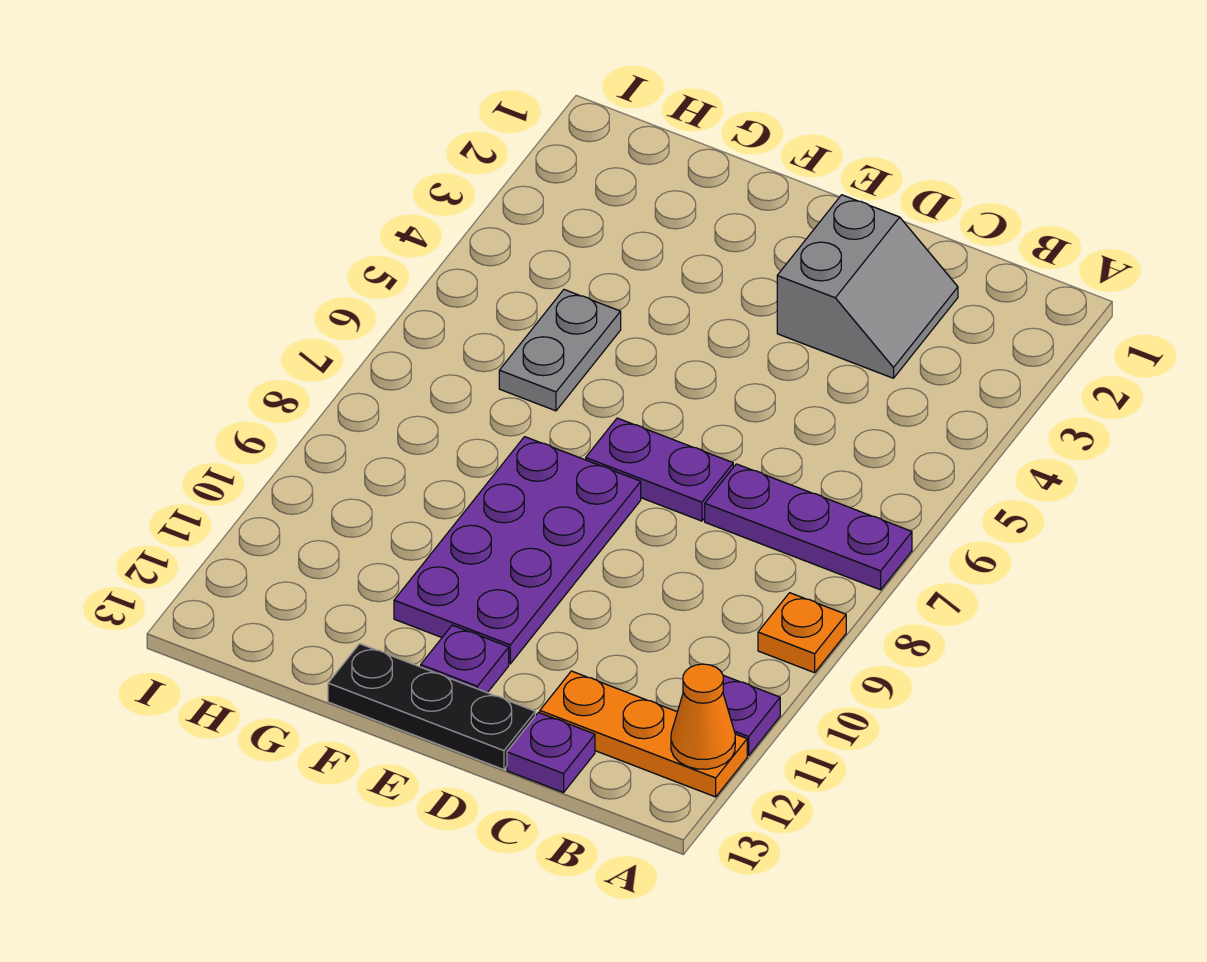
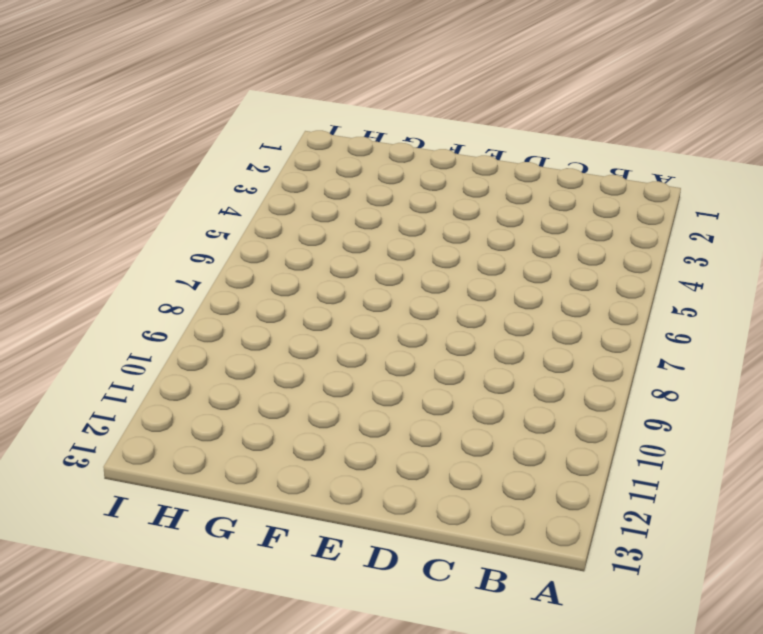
none -> purple plate A7:C7 level 1
none -> orange plate A9 level 1
none -> purple plate A11 level 1

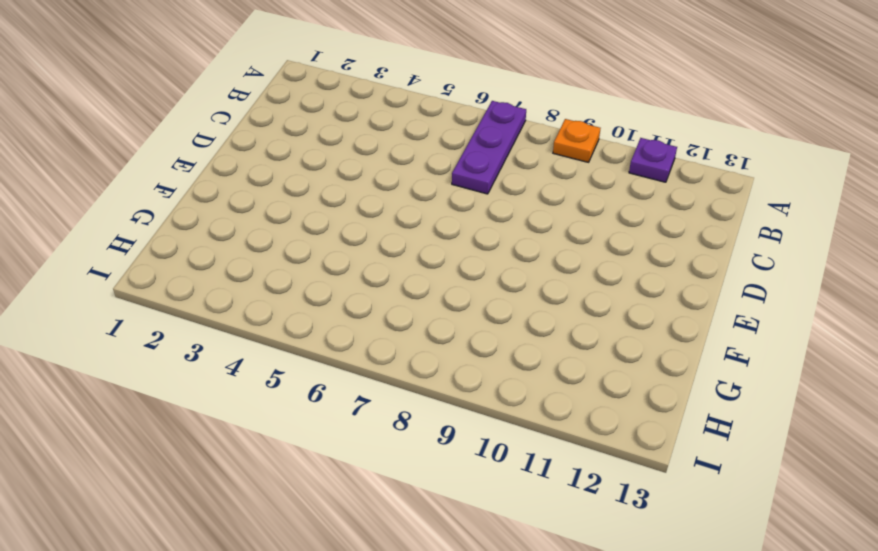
none -> orange plate A12:C12 level 1
none -> grey slope C2:D3 level 1 top D
none -> purple plate C13 level 1

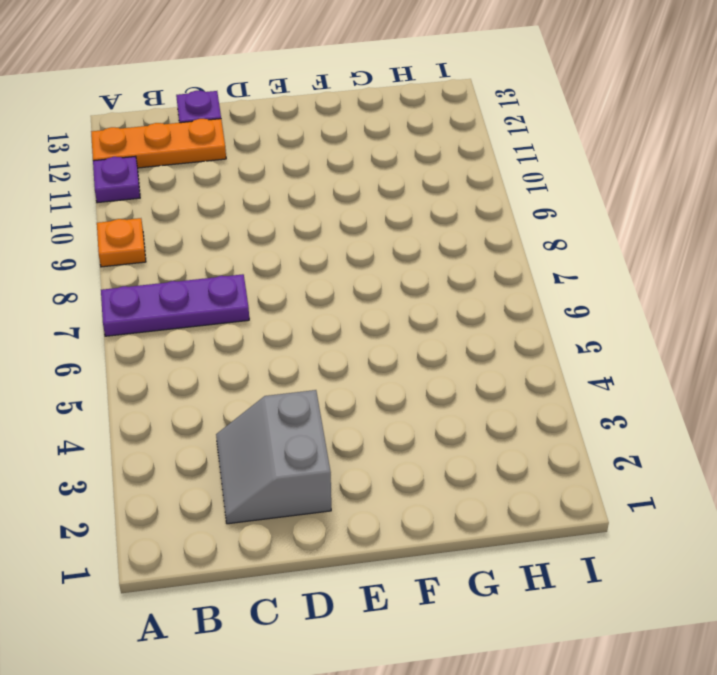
none -> purple plate D7:E7 level 1
none -> black plate D13:F13 level 1
none -> purple plate E8:F11 level 1

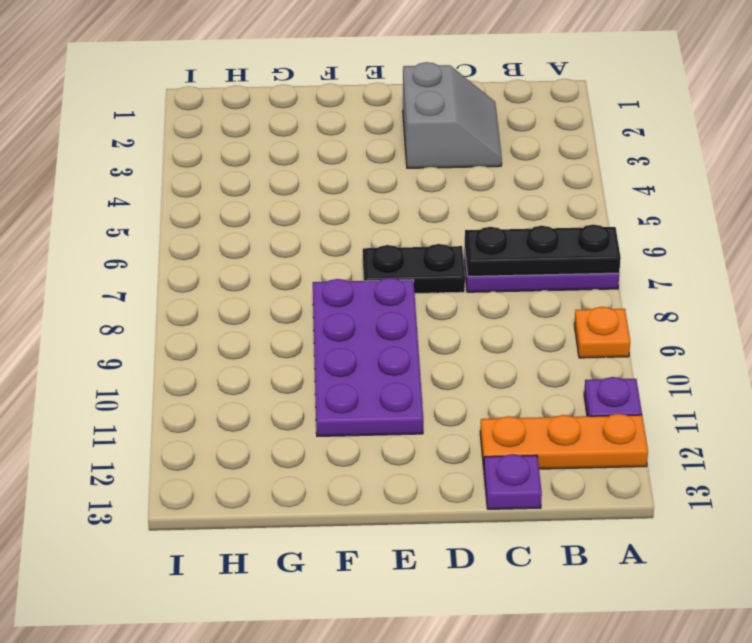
black plate A7:C7 level 2 -> black plate D13:F13 level 1
black plate D7:E7 level 1 -> purple plate D7:E7 level 1
none -> purple plate E12 level 1
none -> grey plate G5:G6 level 1
none -> orange cone A12 level 2

